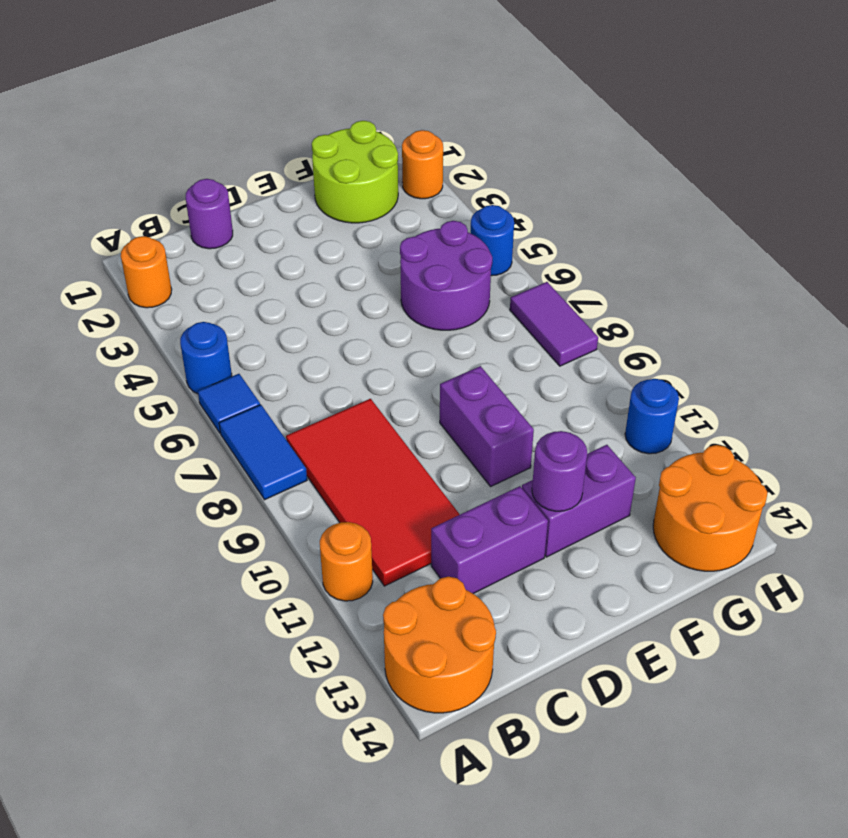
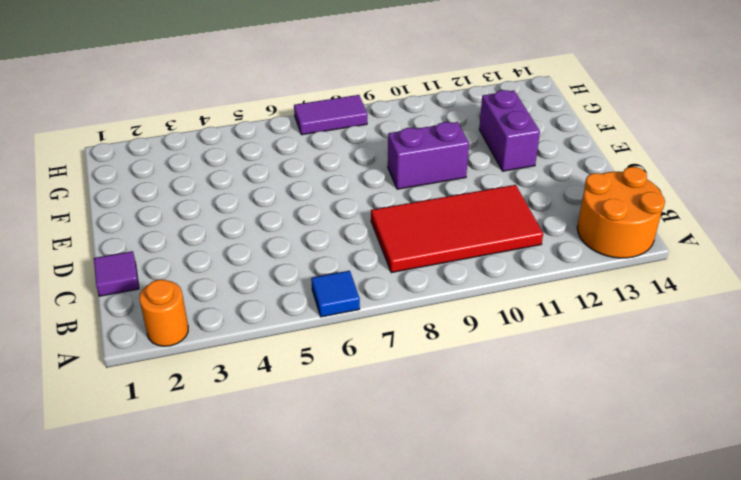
purple tile C1 level 1 -> purple round brick C1 level 1
none -> blue round brick A5 level 1
none -> blue tile A7:A8 level 1
none -> orange round brick A11 level 1

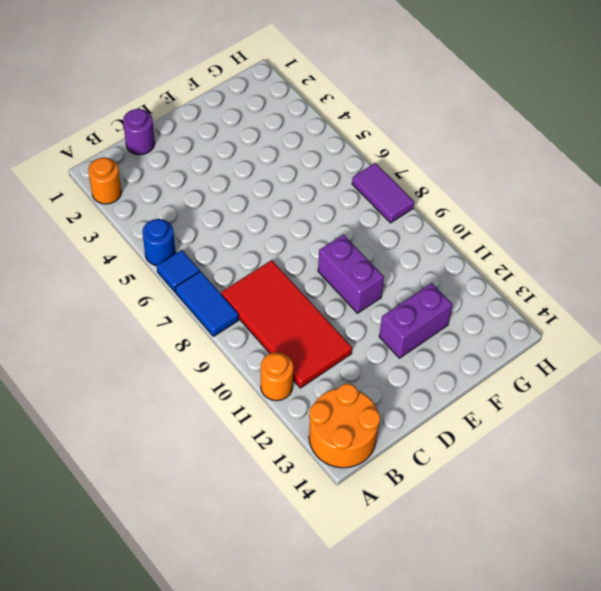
none -> purple brick C12:D12 level 1
none -> lime round brick F1:G2 level 1
none -> purple round brick F5:G6 level 1

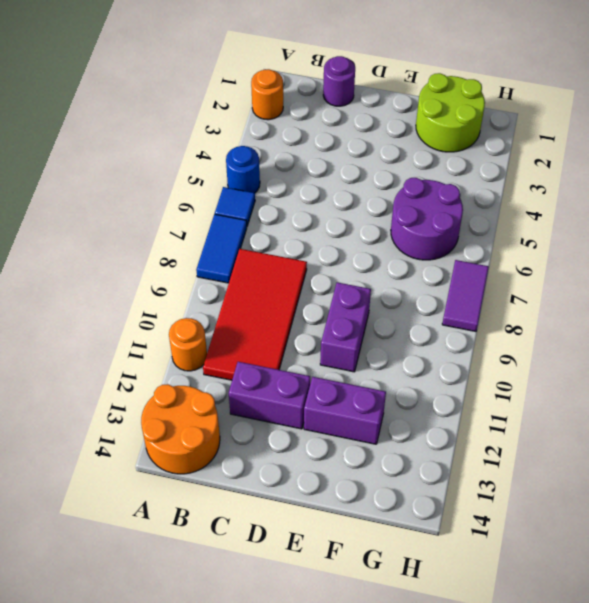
none -> orange round brick G13:H14 level 1
none -> orange round brick H2 level 1
none -> blue round brick H5 level 1

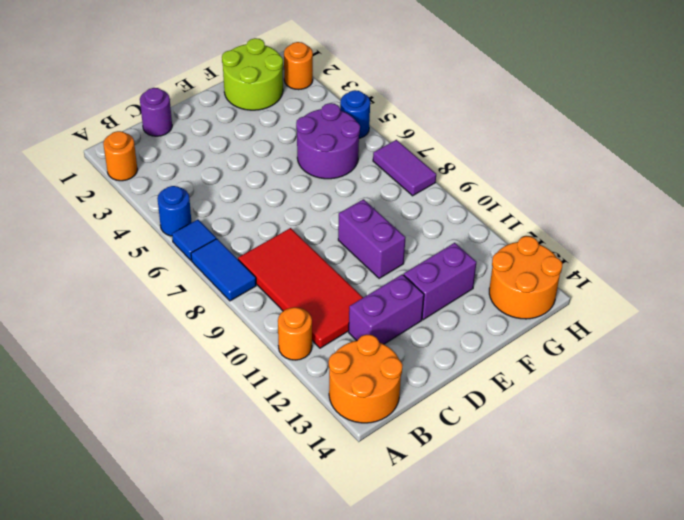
none -> blue round brick H11 level 1
none -> purple round brick E12 level 2

